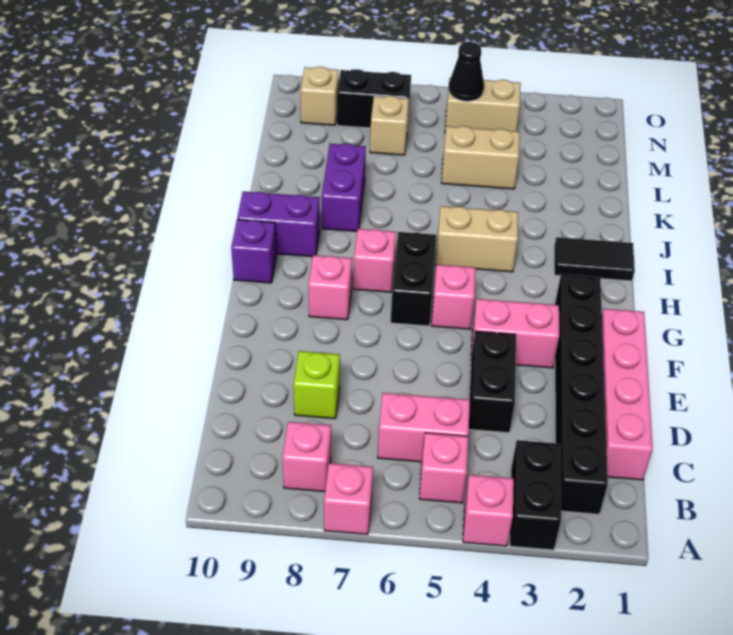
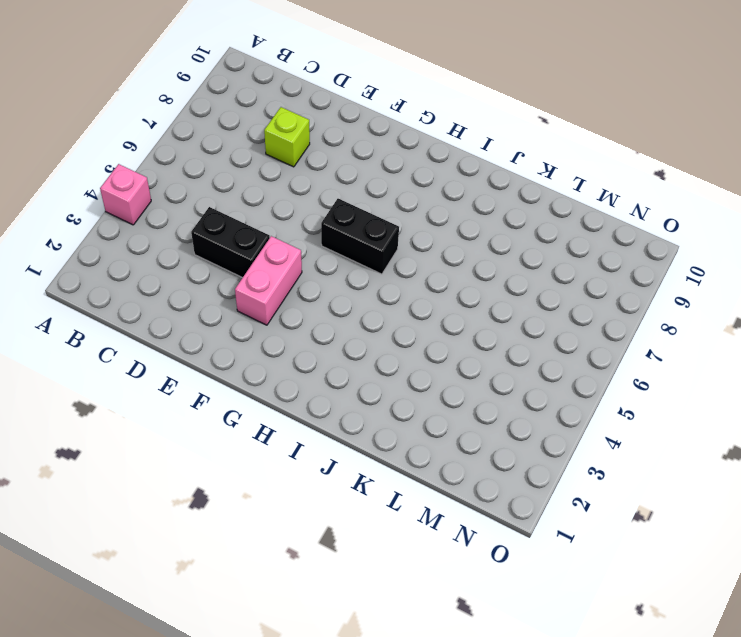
none -> black brick A3:B3 level 1
none -> pink brick A7 level 1
none -> black brick B2:G2 level 1

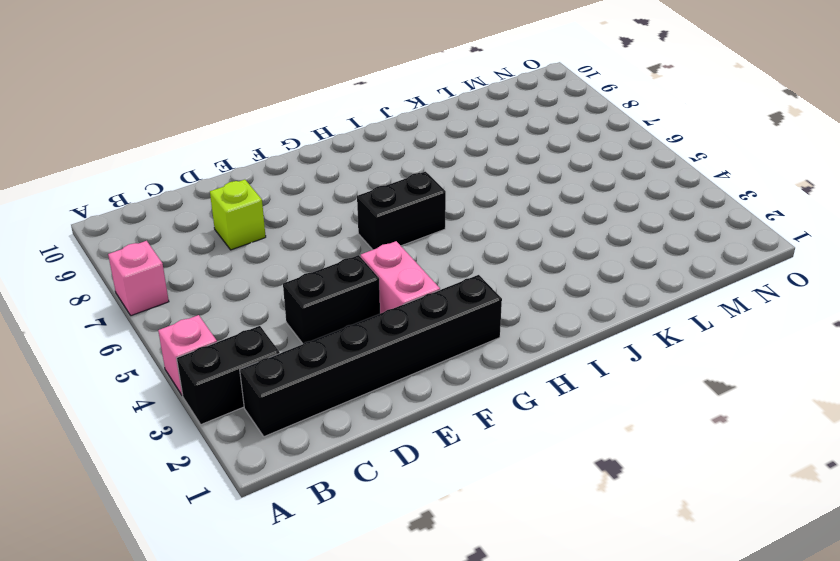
none -> pink brick B5 level 1
none -> pink brick B8 level 1
none -> pink brick C1:F1 level 1

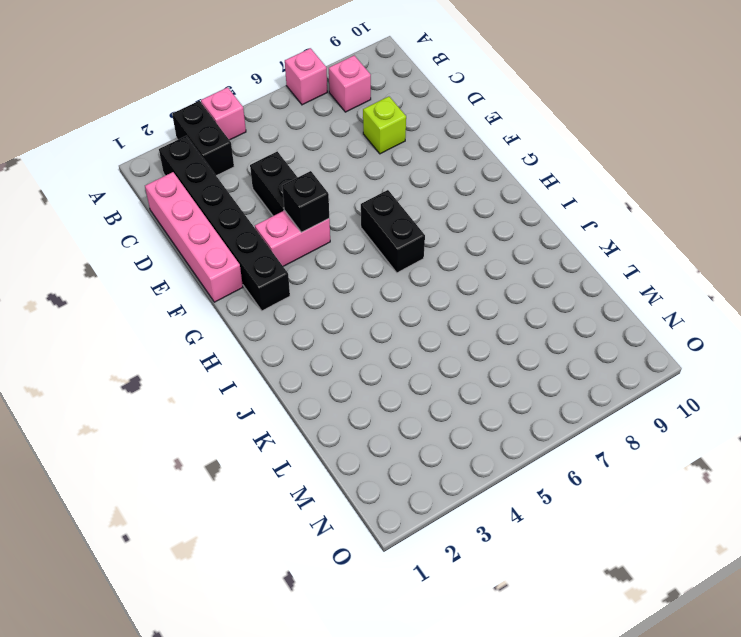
black brick F4 level 2 -> none
none -> pink brick B5 level 1
none -> pink brick C5:C6 level 1
none -> pink brick G5 level 1

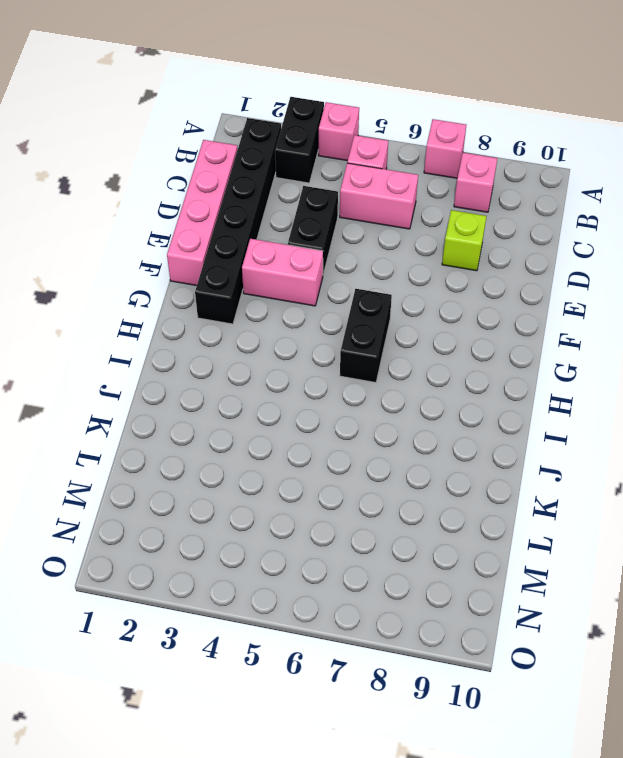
none -> pink brick G5 level 1
none -> pink brick G8 level 1
none -> pink brick H7 level 1

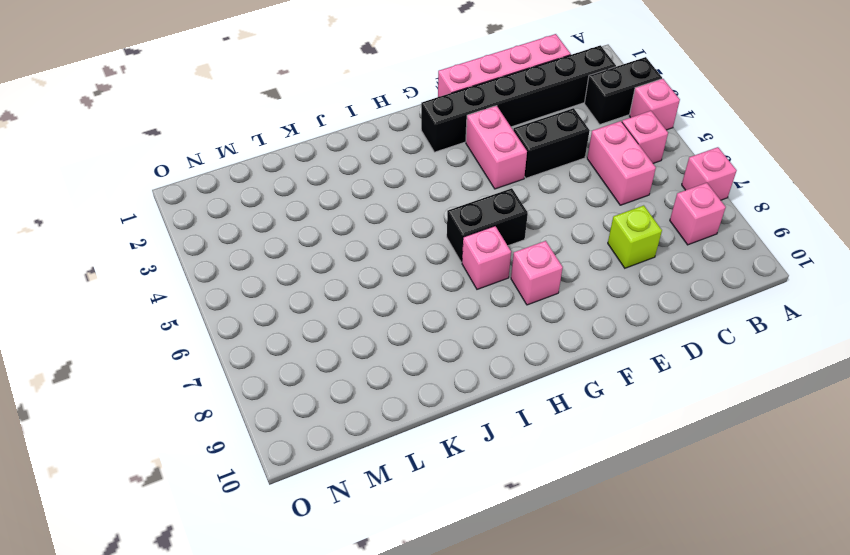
none -> pink brick G5 level 1
none -> purple brick H10 level 1
none -> black tile I1:I2 level 1

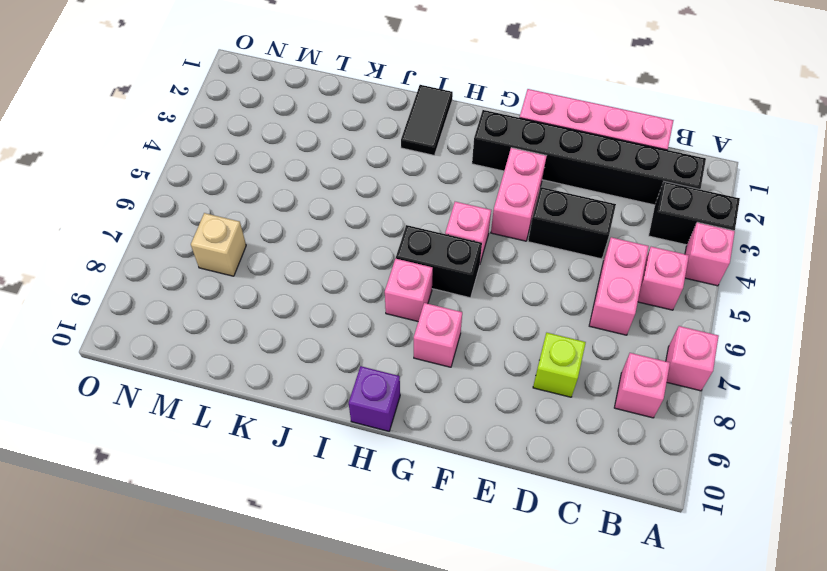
none -> tan brick I4:I5 level 1
none -> purple brick I9:I10 level 1
none -> purple brick J8:K8 level 1

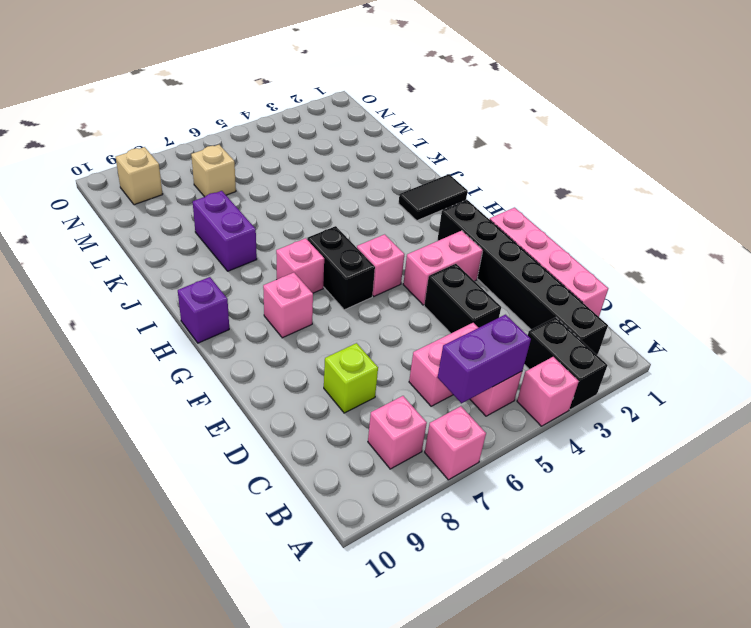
purple brick B5:B6 level 2 -> purple brick I9:I10 level 1
none -> tan brick I4:I5 level 1
none -> tan brick L4:L5 level 1
none -> tan brick N4:N5 level 1

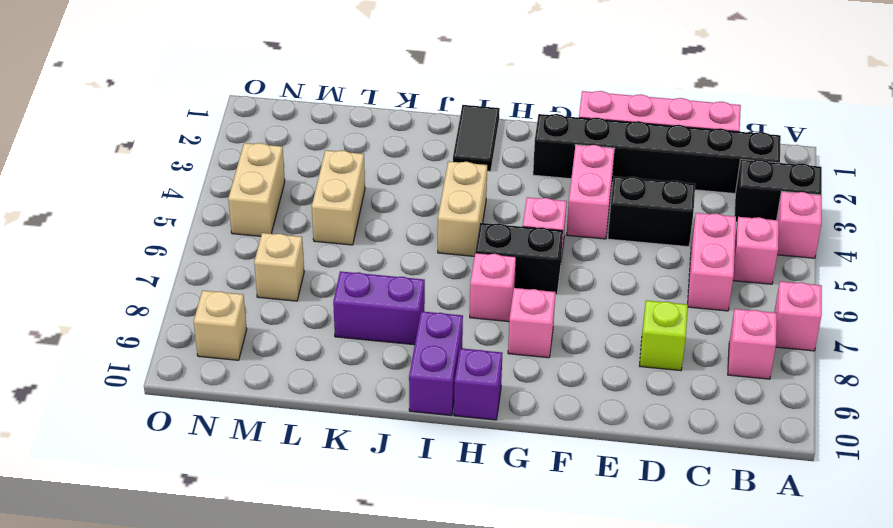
none -> black brick N7:N8 level 1
none -> black cone N5 level 2

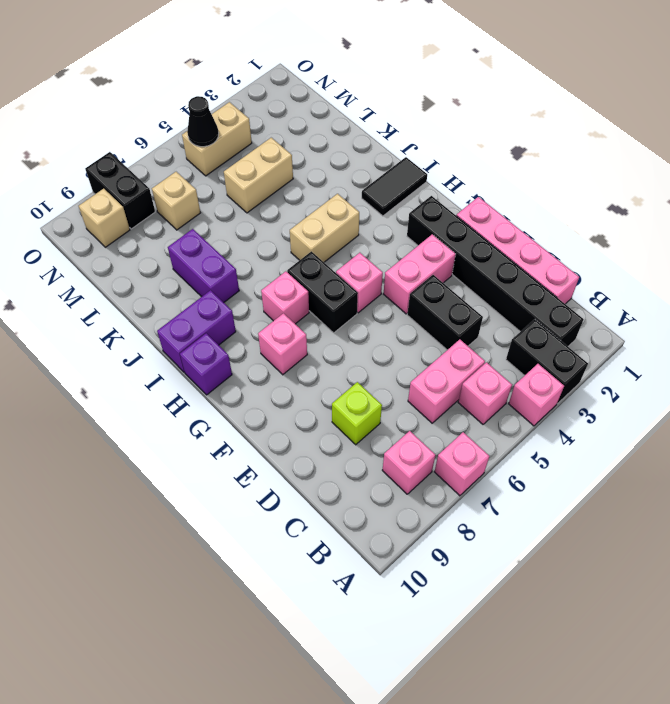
black brick N8:O8 level 1 -> black brick N7:N8 level 1

